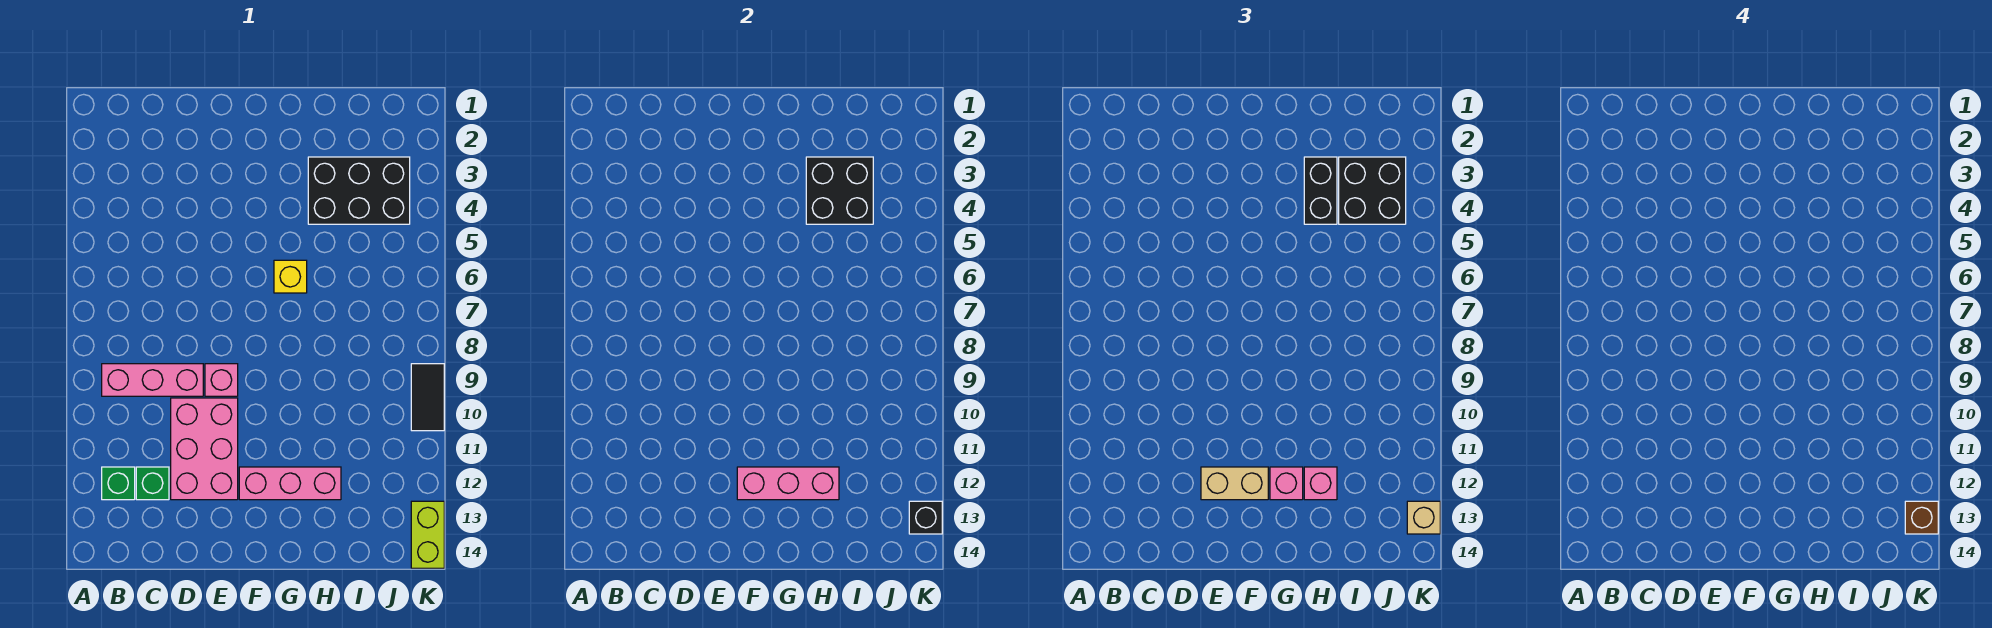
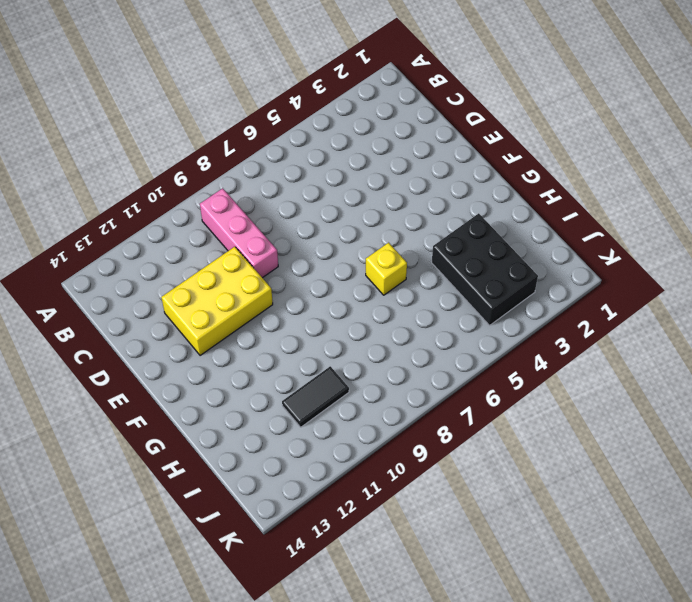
yellow brick D10:E12 level 1 -> pink brick D10:E12 level 1
black tile I10:I11 level 1 -> black tile K9:K10 level 1
none -> green brick B12 level 1
none -> green brick C12 level 1
none -> pink brick E9 level 1

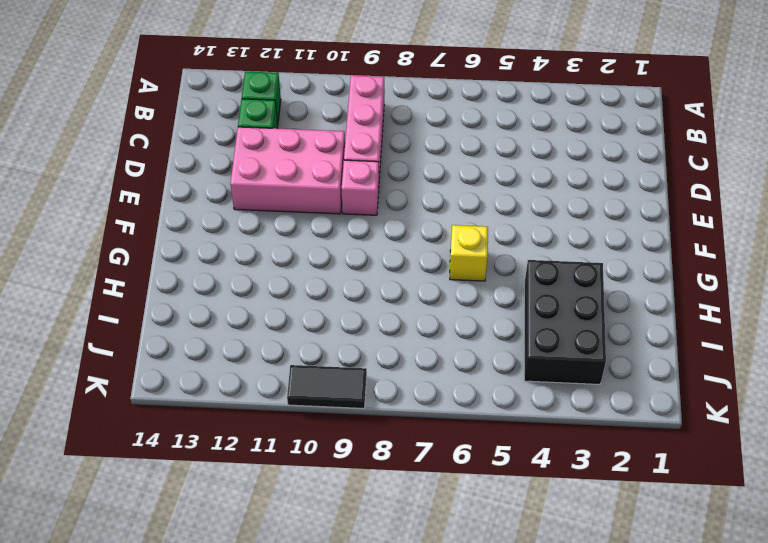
none -> pink brick F12:H12 level 1
none -> lime brick K13:K14 level 1
none -> pink brick F12:H12 level 2

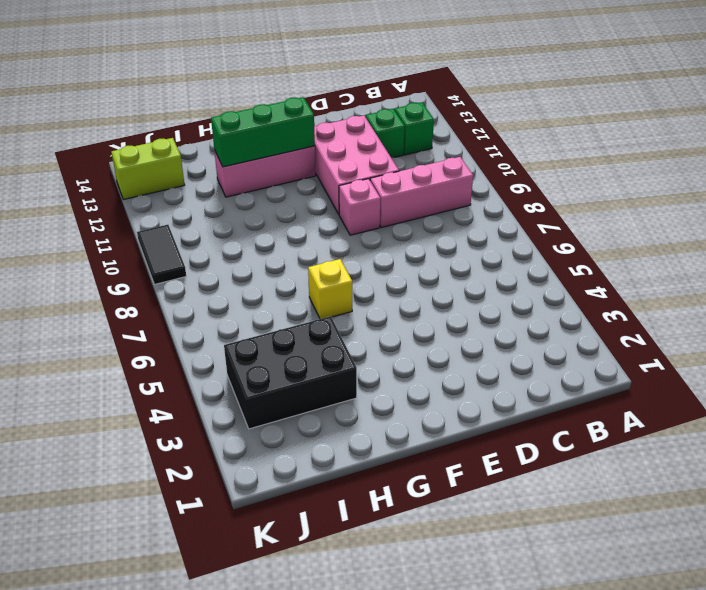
green brick F12:H12 level 2 -> pink brick F12:H12 level 2
lime brick J13:K13 level 1 -> lime brick K13:K14 level 1
none -> black brick H3:I4 level 2
none -> black brick K13 level 2
none -> tan brick E12:F12 level 3

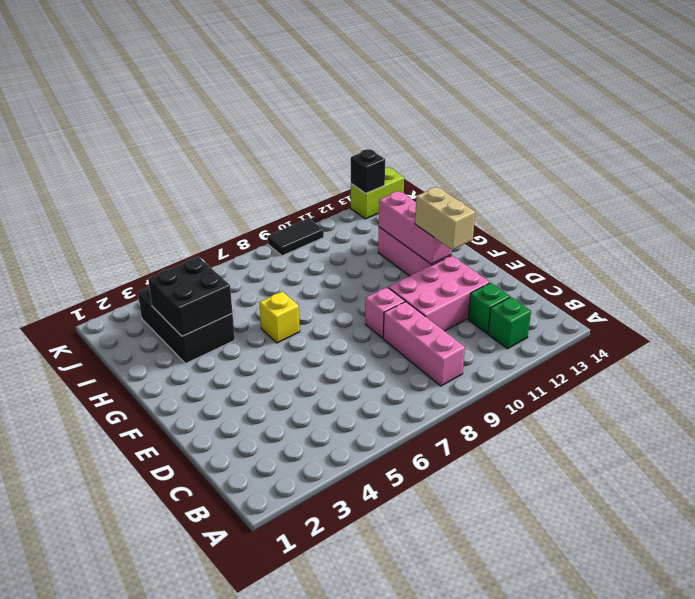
none -> pink brick G12 level 3
none -> black brick H3:H4 level 3
none -> pink brick H12 level 3

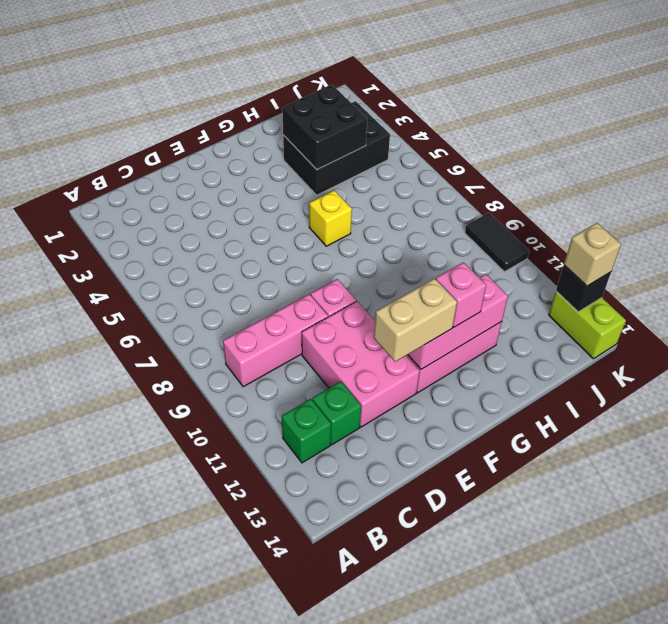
none -> black brick H3:H4 level 3
none -> pink brick H12 level 3
none -> black brick I3:J4 level 3

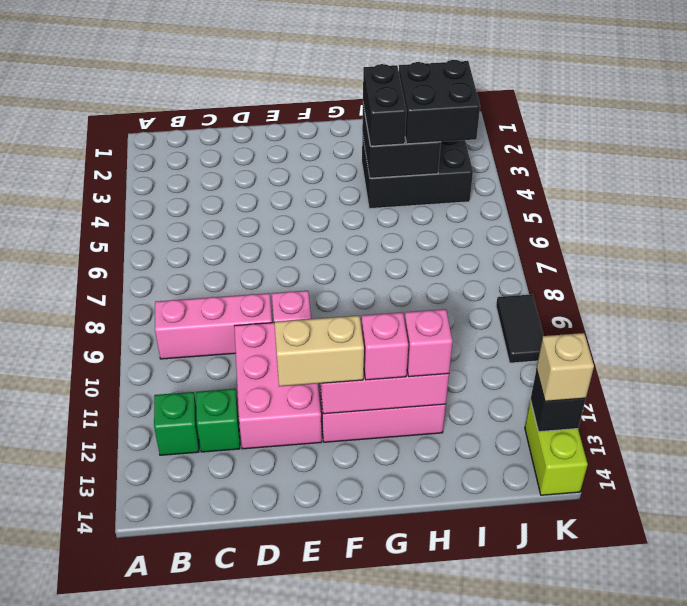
none -> yellow brick G6 level 1
none -> brown brick K13 level 4

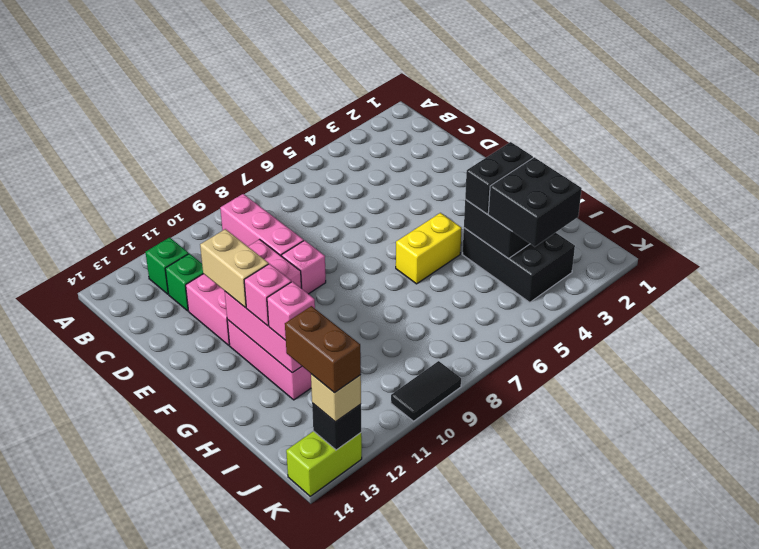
yellow brick G5:G6 level 1 -> yellow brick G6 level 1
brown brick J13:K13 level 4 -> brown brick K13 level 4

